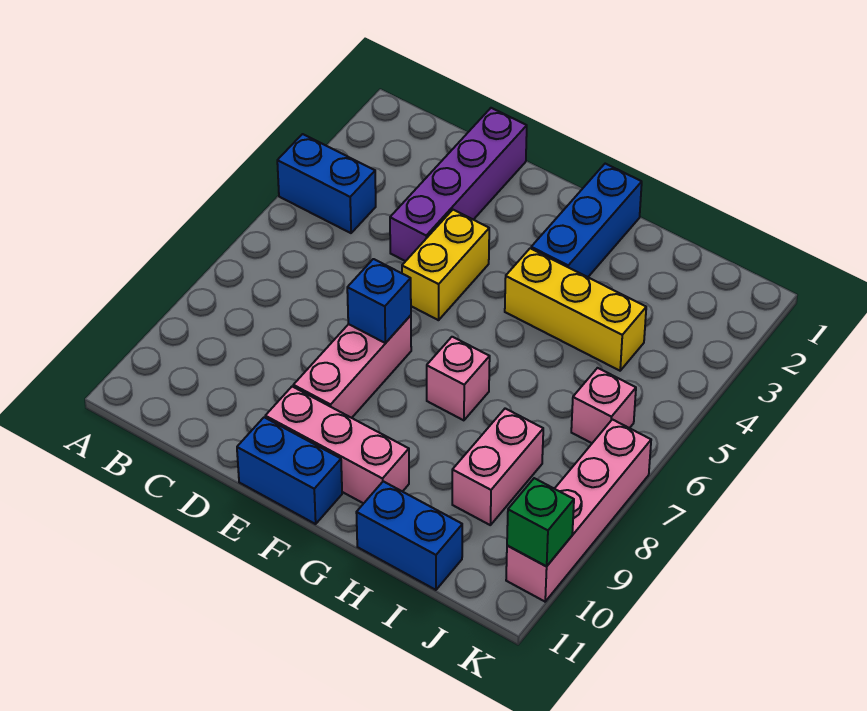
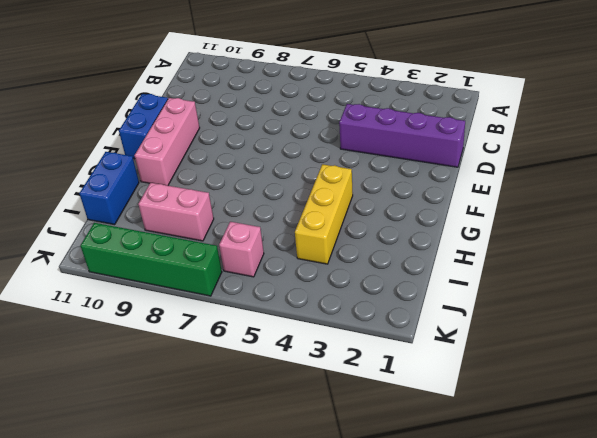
green brick K7:K10 level 1 -> pink brick K7:K10 level 1
none -> blue brick A4:B4 level 1
none -> yellow brick E4:E5 level 1
none -> pink brick E7:E9 level 1

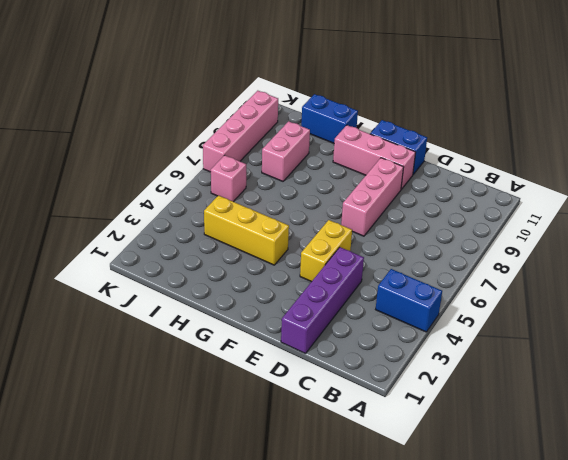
none -> blue brick G1:G3 level 1
none -> pink brick G7 level 1
none -> blue brick E7 level 2

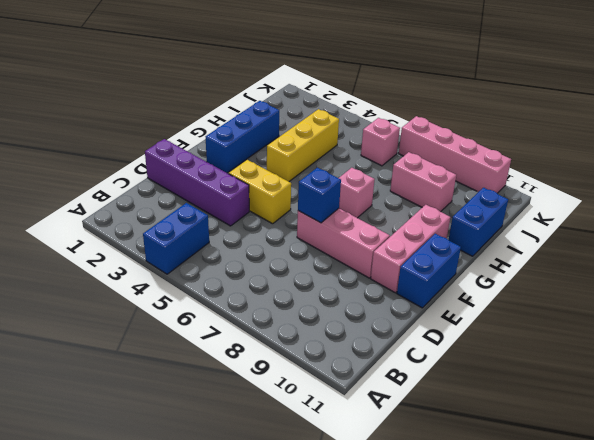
blue brick F2:H2 level 1 -> blue brick G1:G3 level 1
none -> green brick K10 level 2

